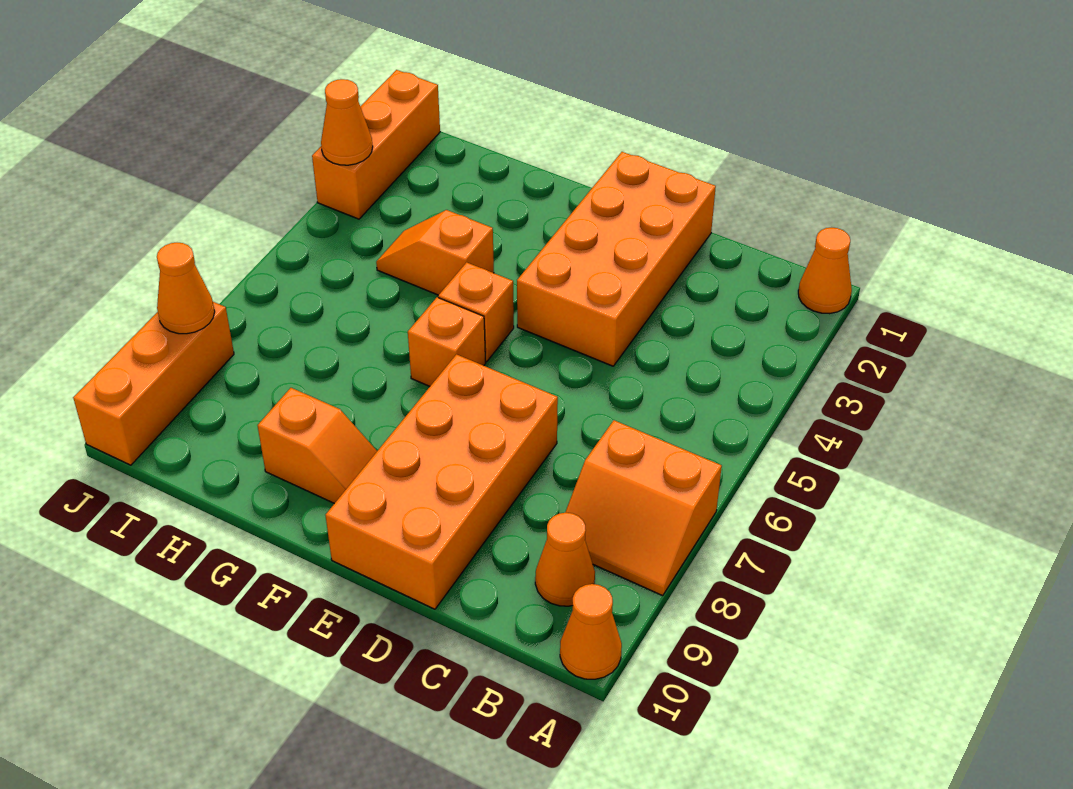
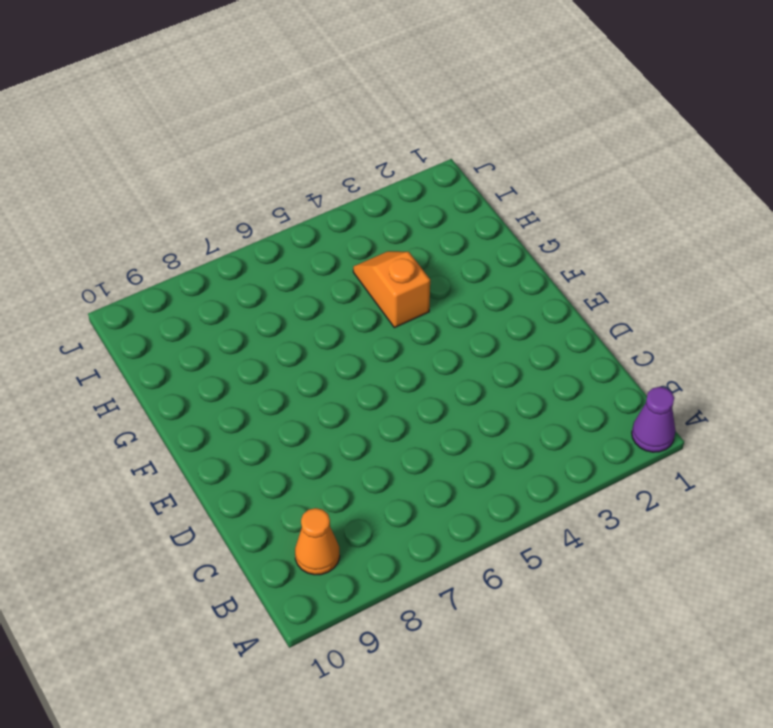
purple cone A1 level 1 -> orange cone A1 level 1
none -> orange slope A7:B8 level 1 top 7
none -> orange cone A10 level 1
none -> orange brick D1:E4 level 1

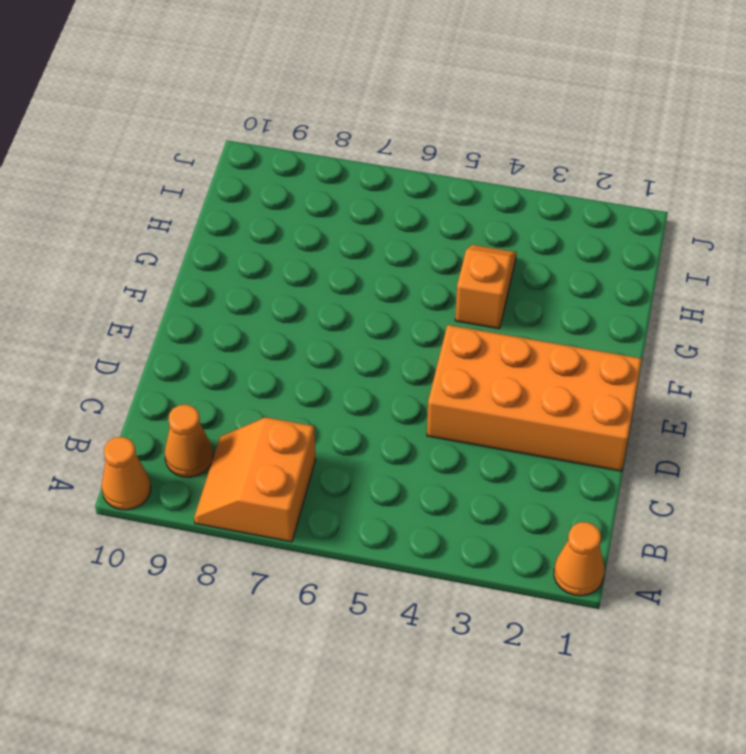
none -> orange brick D7:E10 level 1
none -> orange brick F5 level 1
none -> orange brick F6 level 1

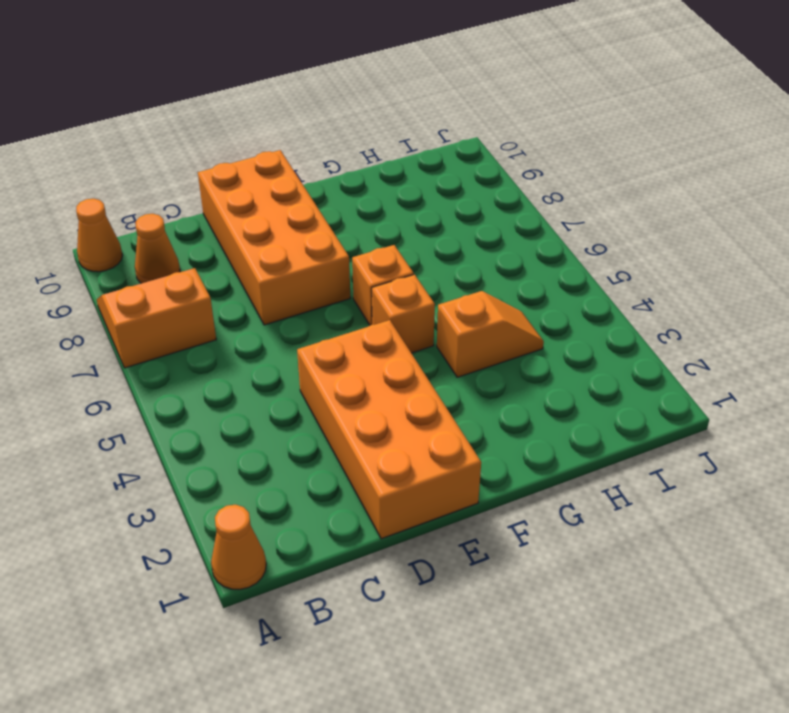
none -> orange slope F9:G9 level 1 top G
none -> orange brick J1:J3 level 1
none -> orange brick J8:J10 level 1

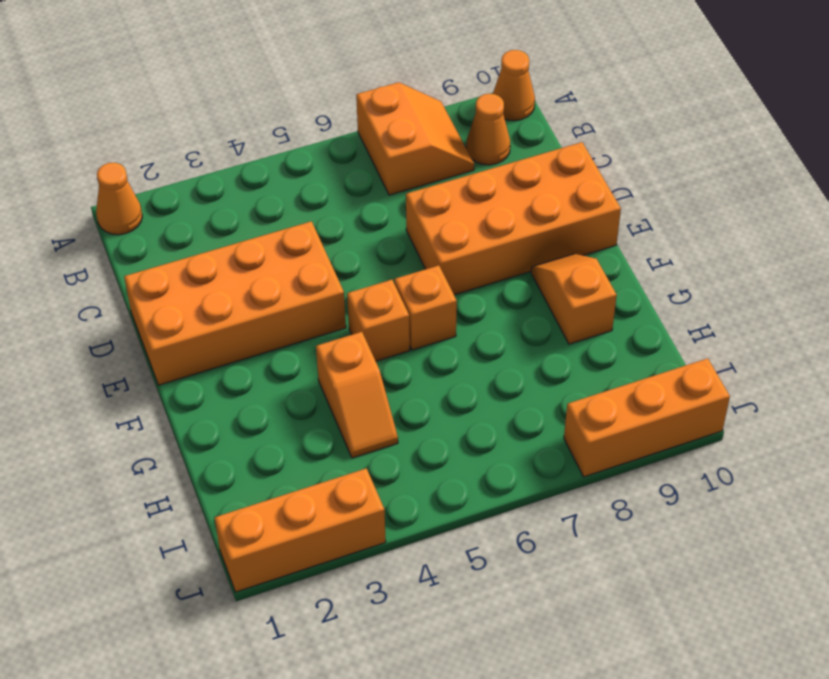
none -> orange cone J3 level 2
none -> orange cone J8 level 2

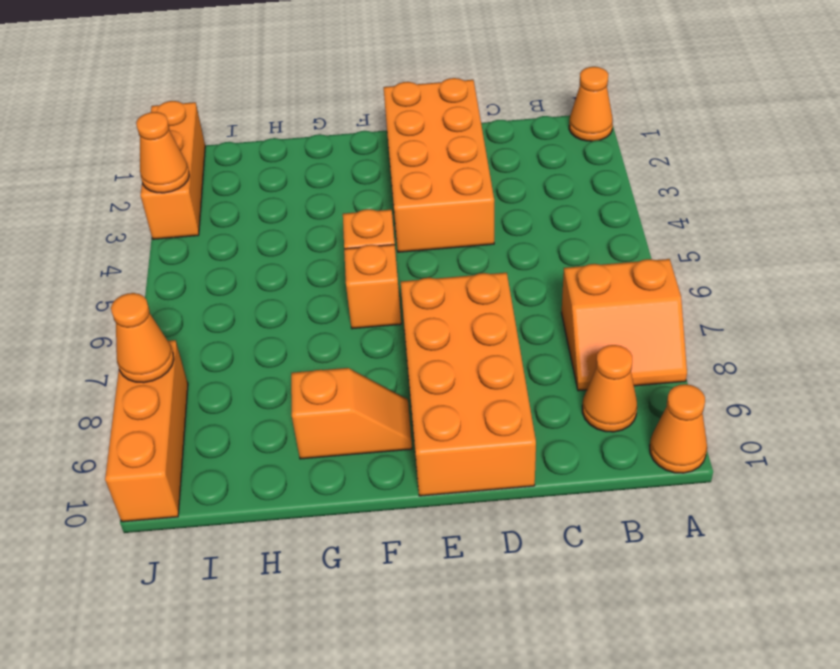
none -> orange slope G4:H4 level 1 top G

